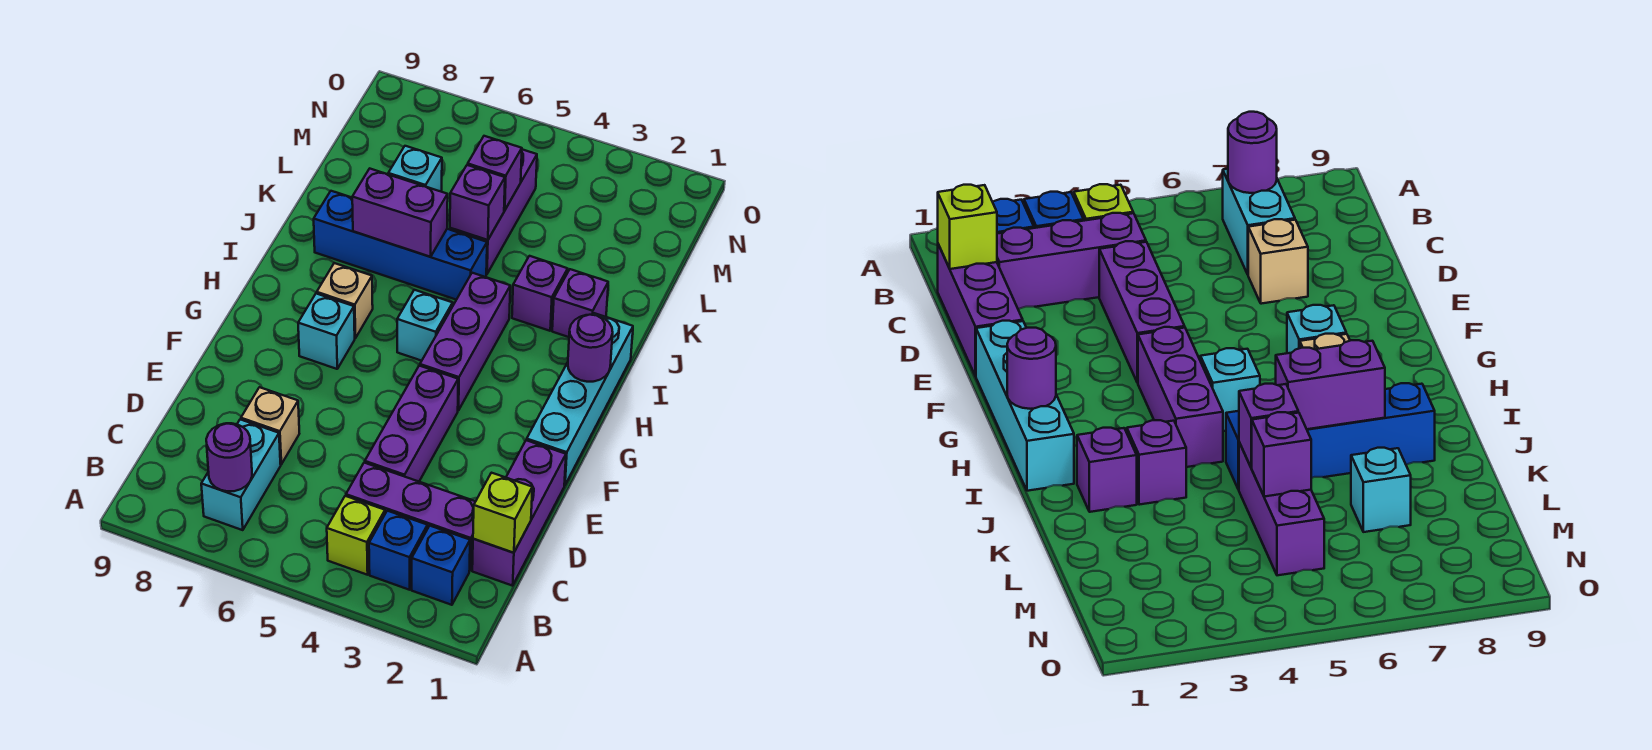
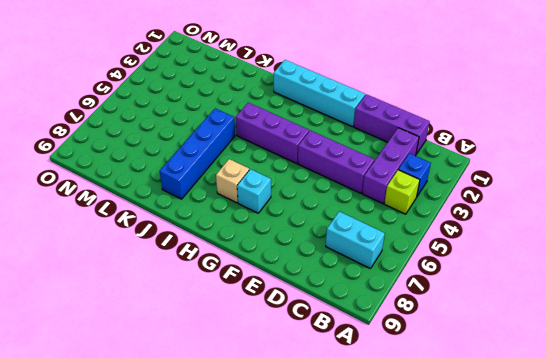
none -> blue brick B2 level 1
none -> tan brick D7 level 1
none -> cyan brick H5 level 1

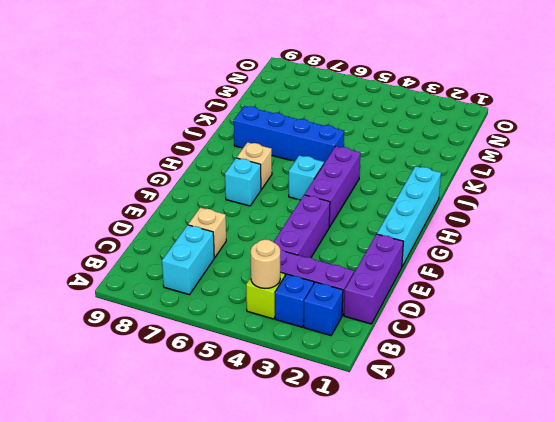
tan round brick B4 level 2 -> none
none -> purple brick J2 level 1
none -> purple brick J3 level 1
none -> purple brick K5:M5 level 1

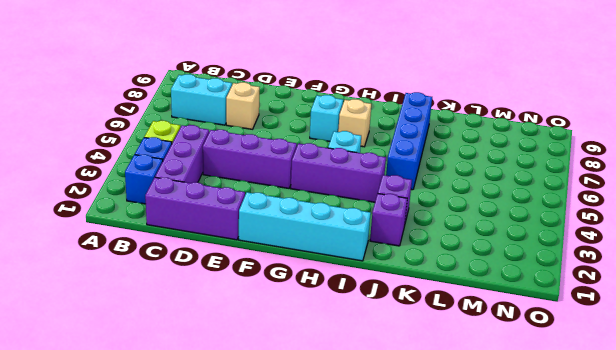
none -> purple brick K5:M5 level 1
none -> cyan brick L7 level 1
none -> purple round brick B7 level 2

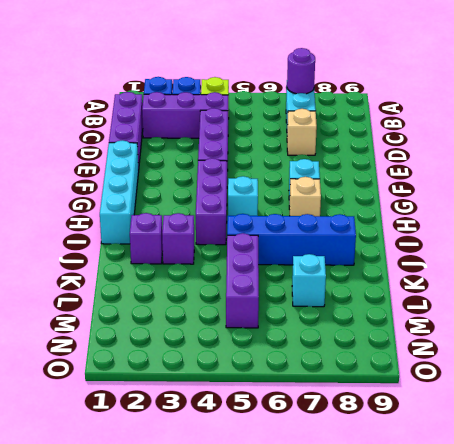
none -> lime brick C1 level 2
none -> purple round brick H1 level 2
none -> purple brick J6:J7 level 2

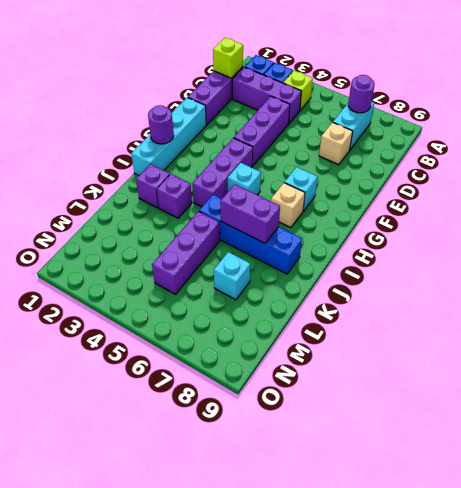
none -> purple brick K5 level 2
none -> purple brick L5 level 2

